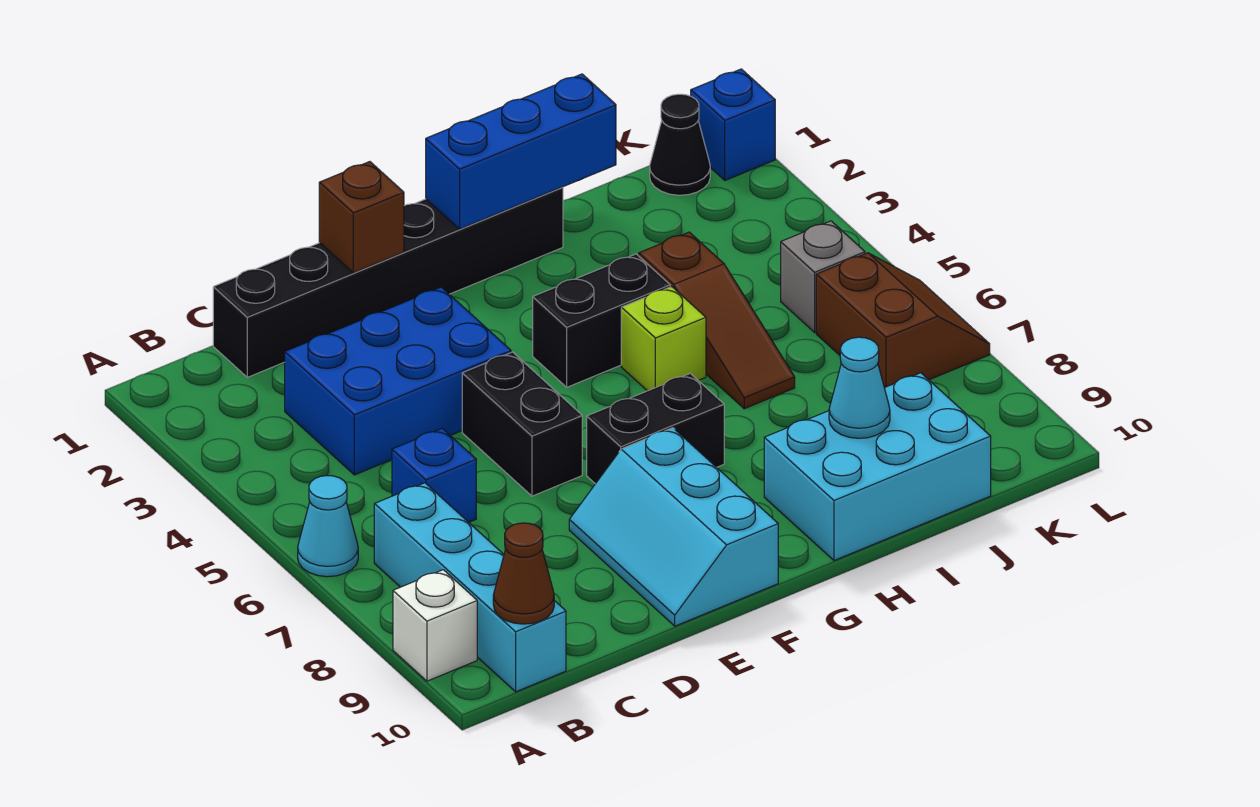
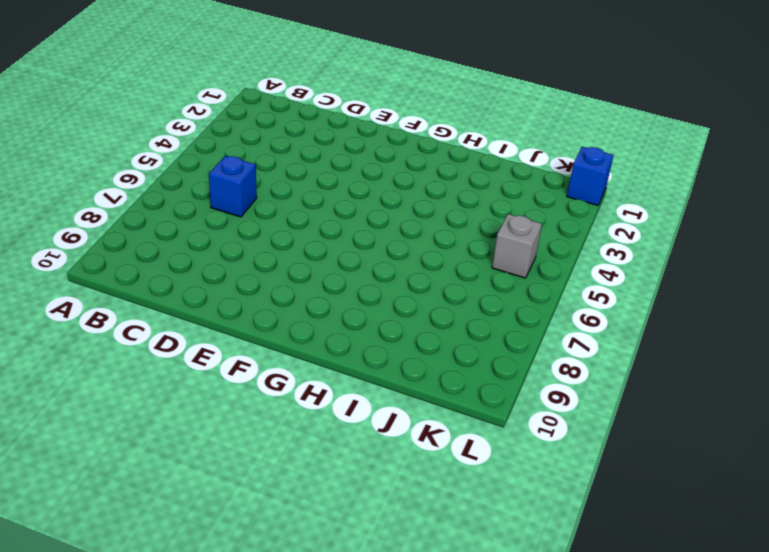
none -> cyan cone A6 level 1
none -> white brick A9 level 1
none -> cyan brick B7:B10 level 1

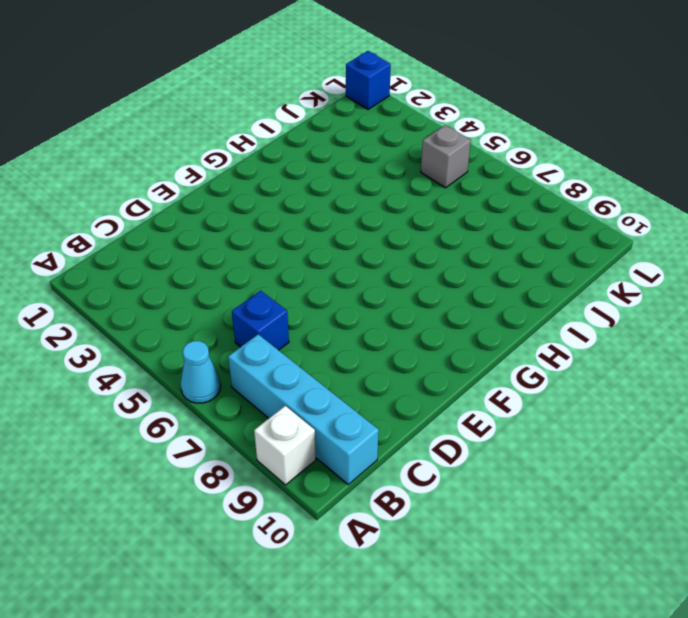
none -> black brick C1:H1 level 1
none -> blue brick C3:E4 level 1
none -> black brick E5:E6 level 1

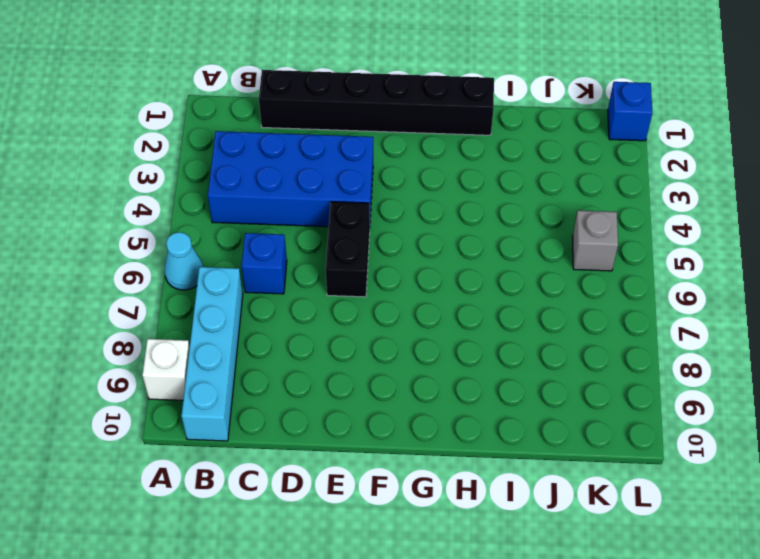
blue brick B3:E4 level 1 -> blue brick C3:E4 level 1
none -> cyan slope E8:F10 level 1 top F
none -> black brick F7:G7 level 1
none -> black brick G4:H4 level 1

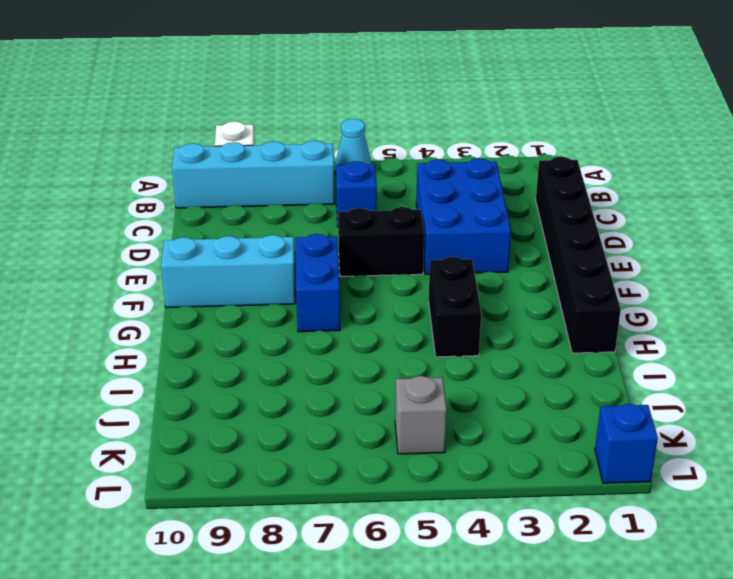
blue brick F7:G7 level 1 -> black brick F7:G7 level 1
none -> lime brick H5 level 1
none -> cyan brick H9:J10 level 1
none -> brown slope I4:I6 level 1 top 4

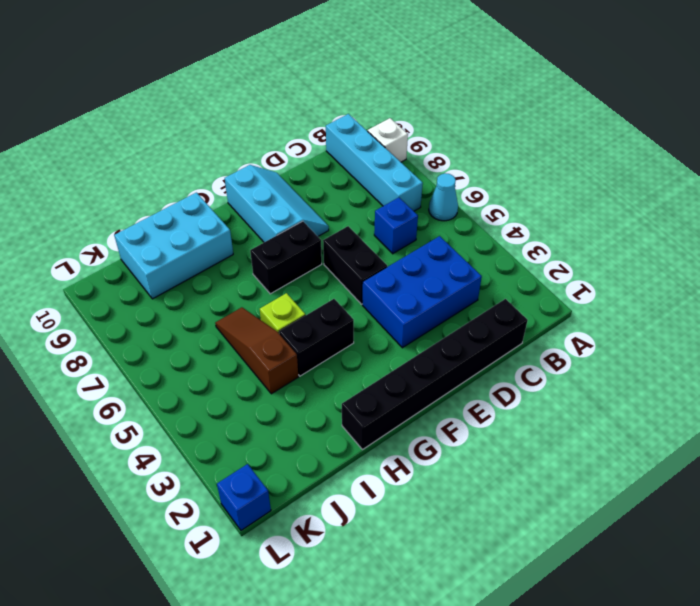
none -> black cone K1 level 1
none -> grey brick K5 level 1
none -> brown slope K6:L7 level 1 top K

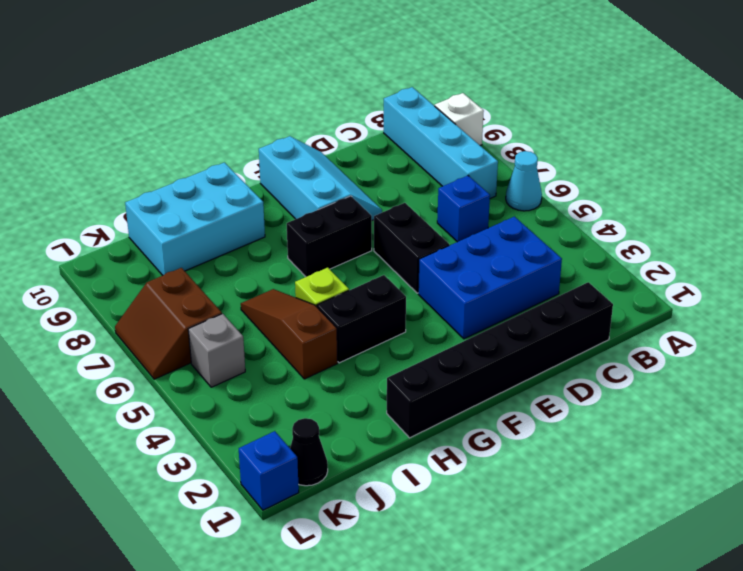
none -> brown cone B10 level 2
none -> brown brick E1 level 2
none -> blue brick G1:I1 level 2

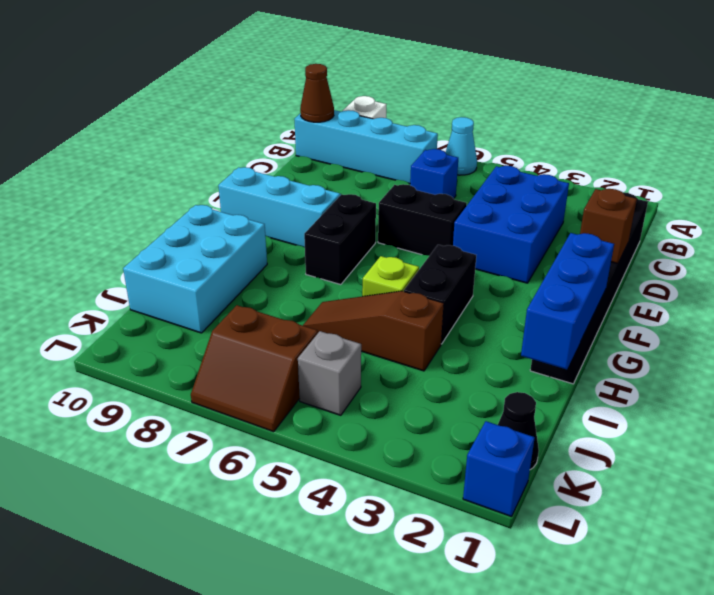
none -> cyan cone I9 level 2

